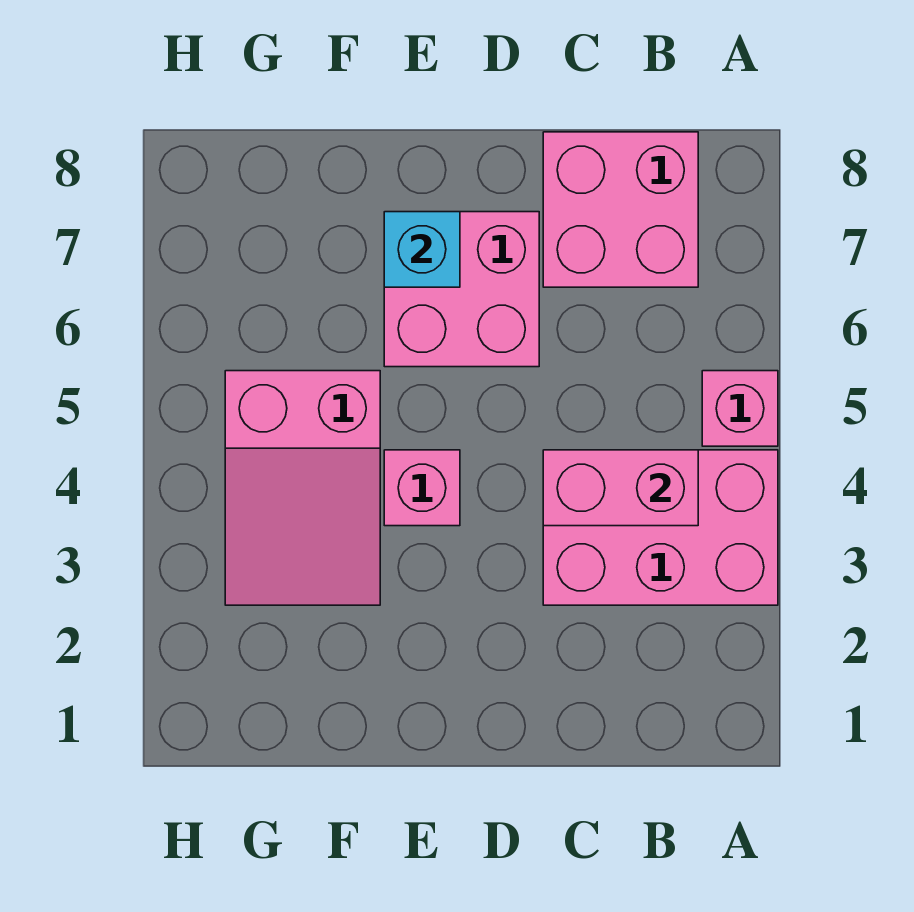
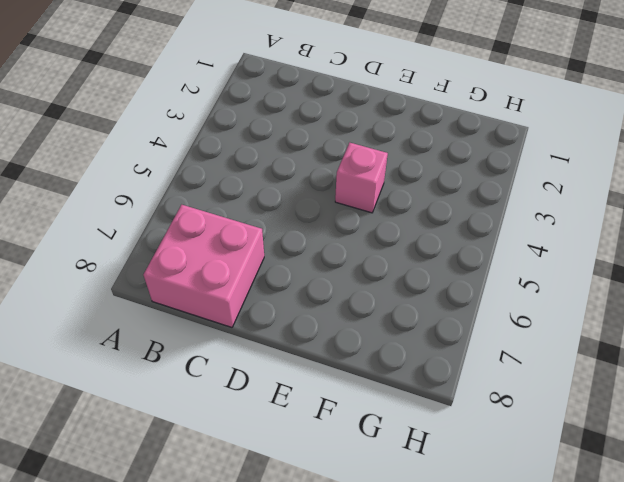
none -> pink brick A3:C4 level 1
none -> pink brick A5 level 1

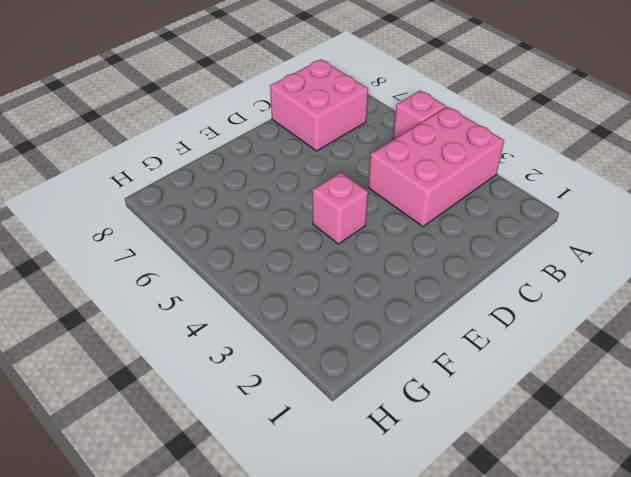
none -> pink brick D6:E7 level 1
none -> pink slope F3:G5 level 1 top 5

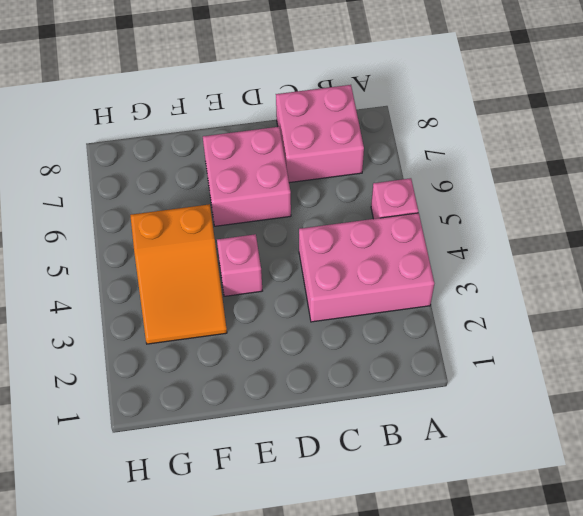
orange slope F3:G5 level 1 top 5 -> pink slope F3:G5 level 1 top 5
none -> pink brick B4:C4 level 2
none -> cyan brick E7 level 2

